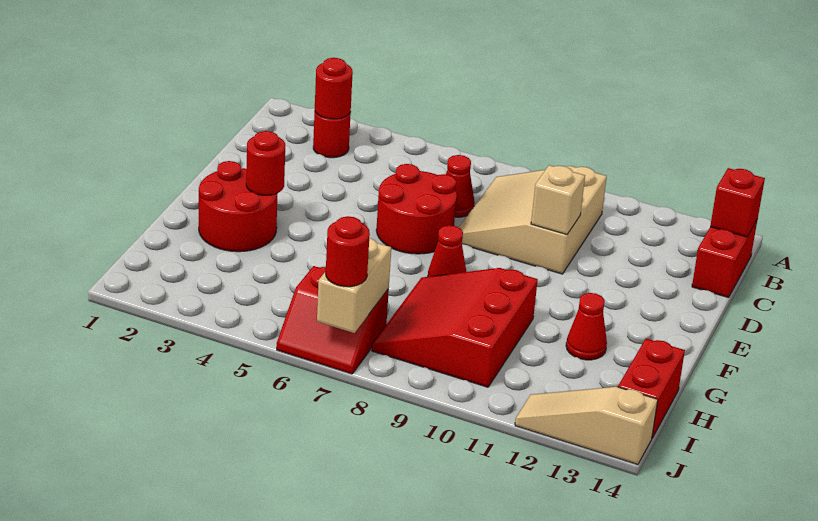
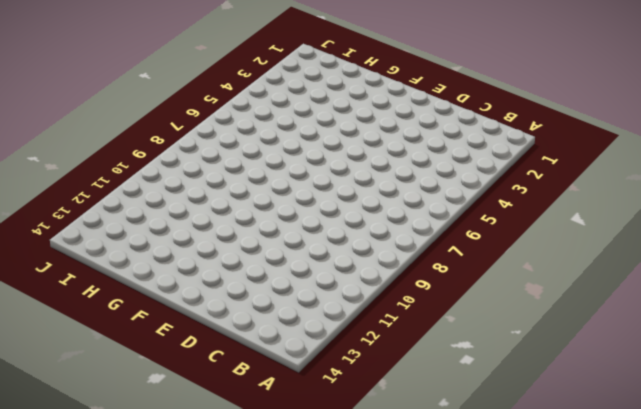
none -> red round brick B3 level 1
none -> tan slope B8:D10 level 1 top 10
none -> red brick B14:C14 level 1

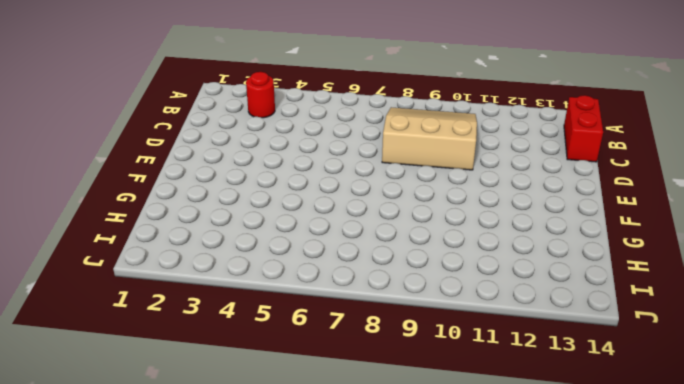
tan slope B8:D10 level 1 top D -> tan slope B8:D10 level 1 top 10
none -> red cone C7 level 1
none -> red round brick D6:E7 level 1
none -> red round brick F2:G3 level 1

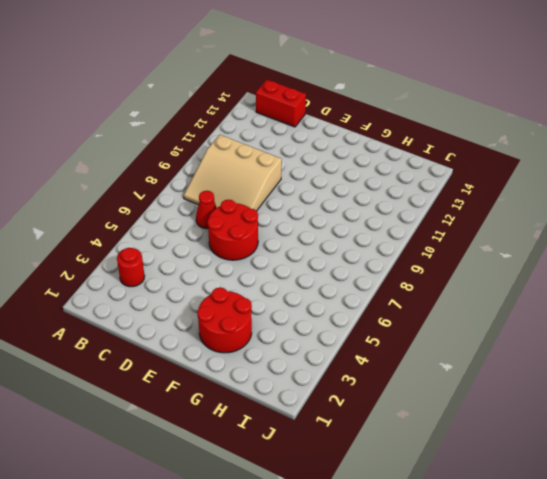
none -> red cone F8 level 1
none -> red slope G8:I10 level 1 top 10
none -> red cone G12 level 1

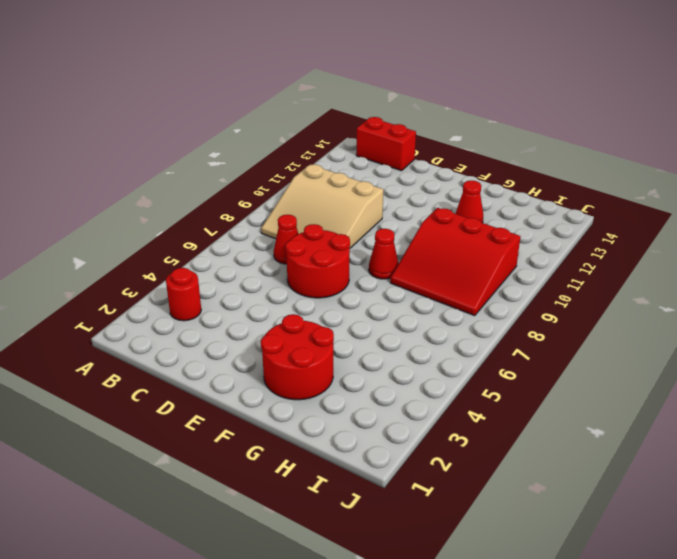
none -> red brick H14:I14 level 1
none -> red slope I6:J7 level 1 top I
none -> tan slope J12:J14 level 1 top 14

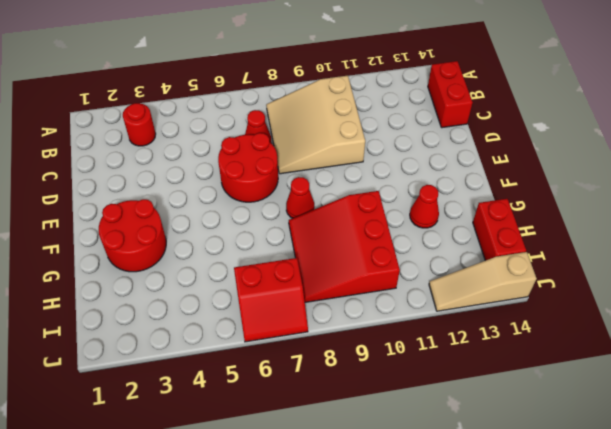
none -> red round brick B3 level 2
none -> red brick B14 level 2
none -> tan brick D10 level 2

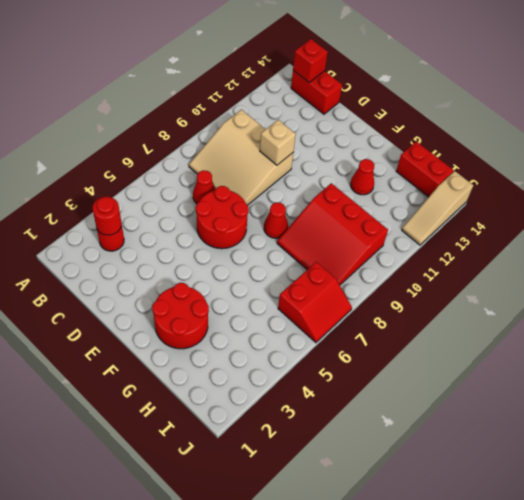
none -> red round brick F3 level 2
none -> tan brick I7:J7 level 2
none -> red round brick J7 level 3

